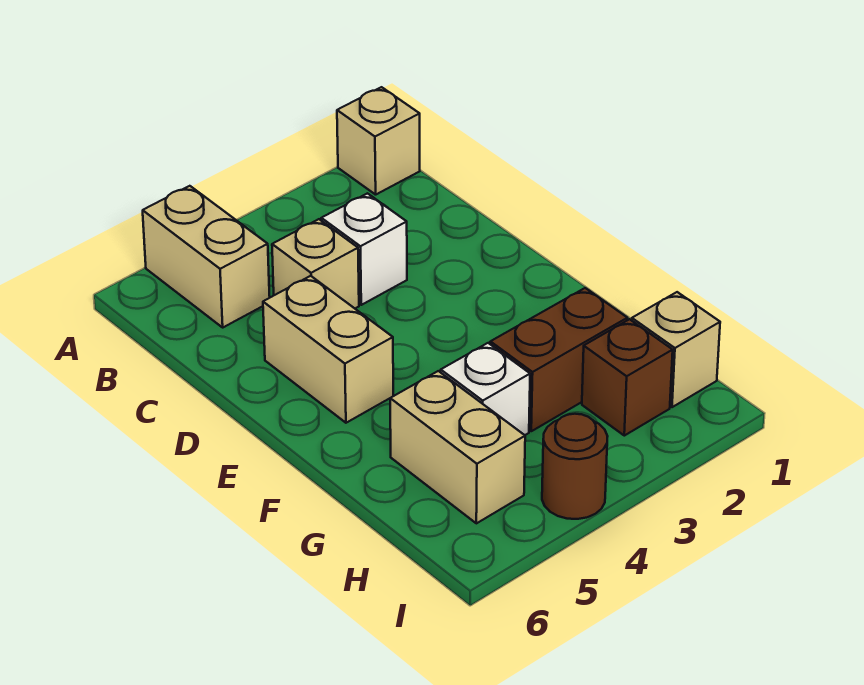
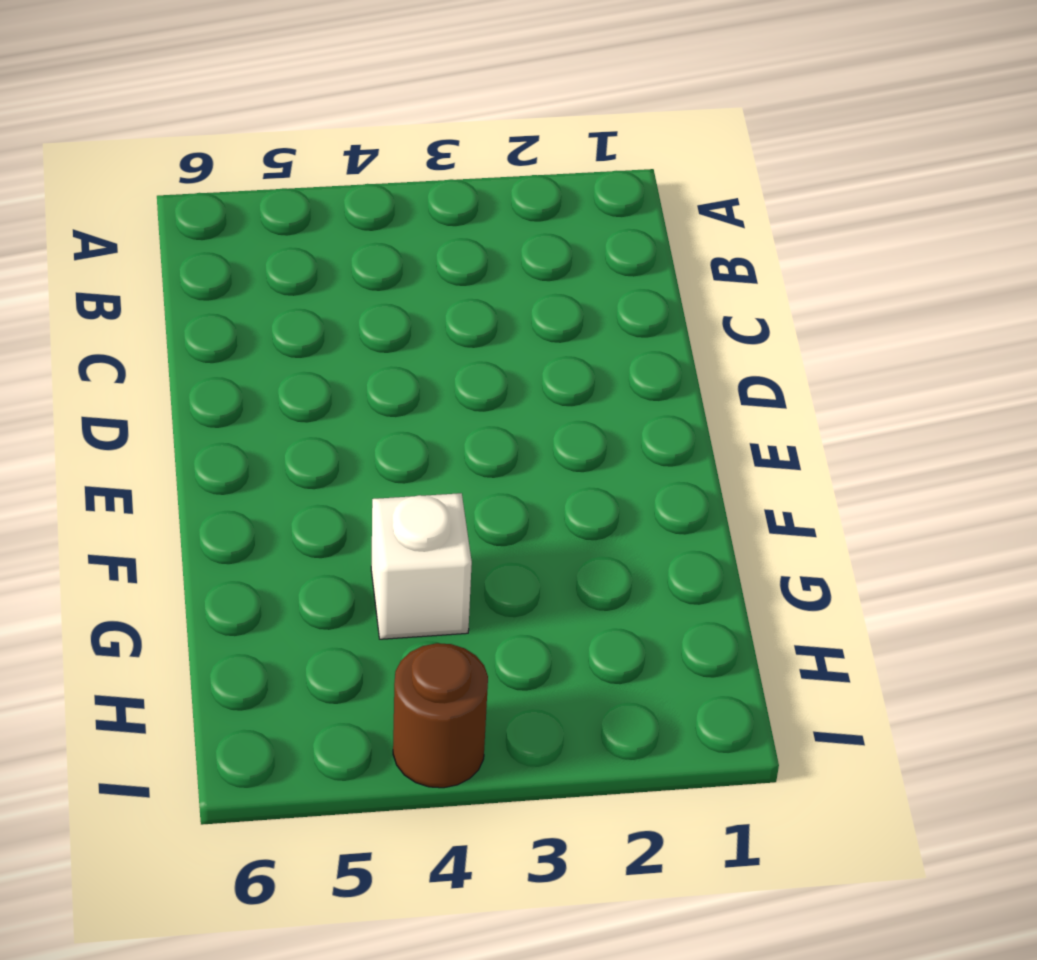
none -> tan brick A1 level 1
none -> tan brick A5:B5 level 1

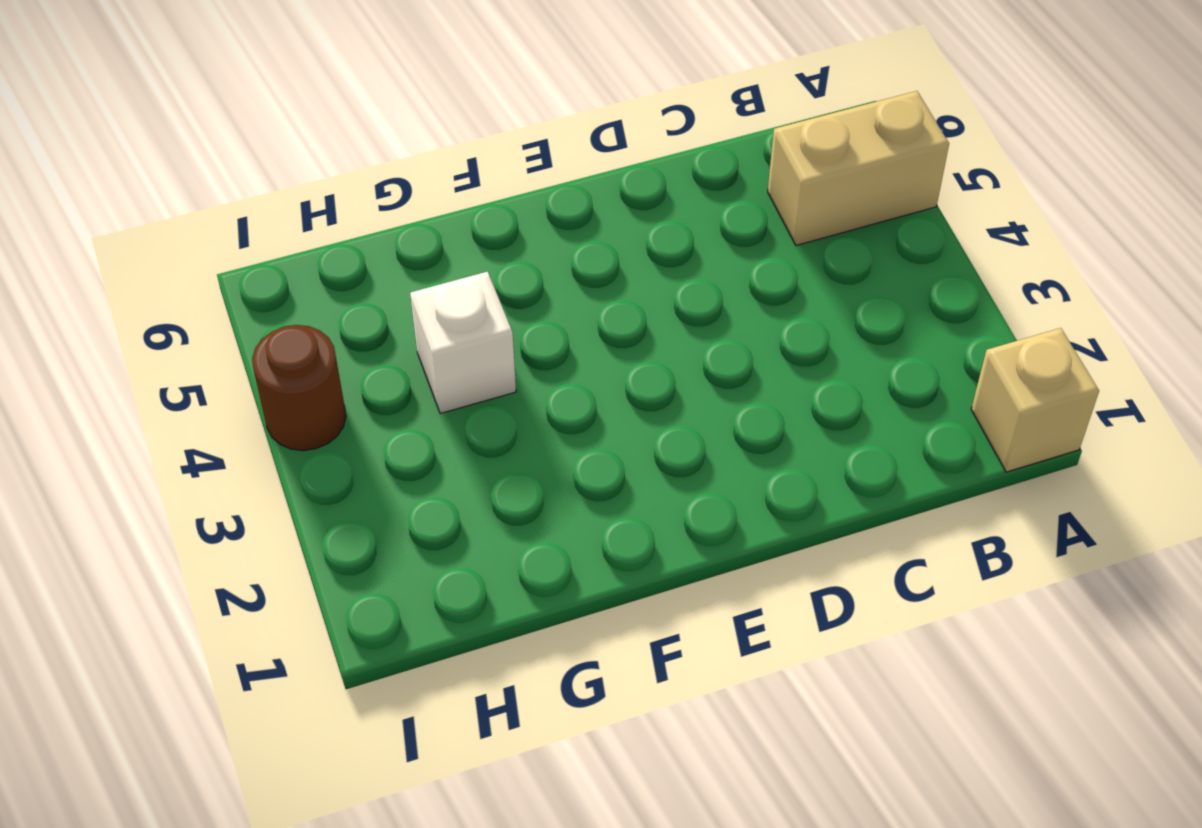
none -> white brick C3 level 1
none -> tan brick C4 level 1

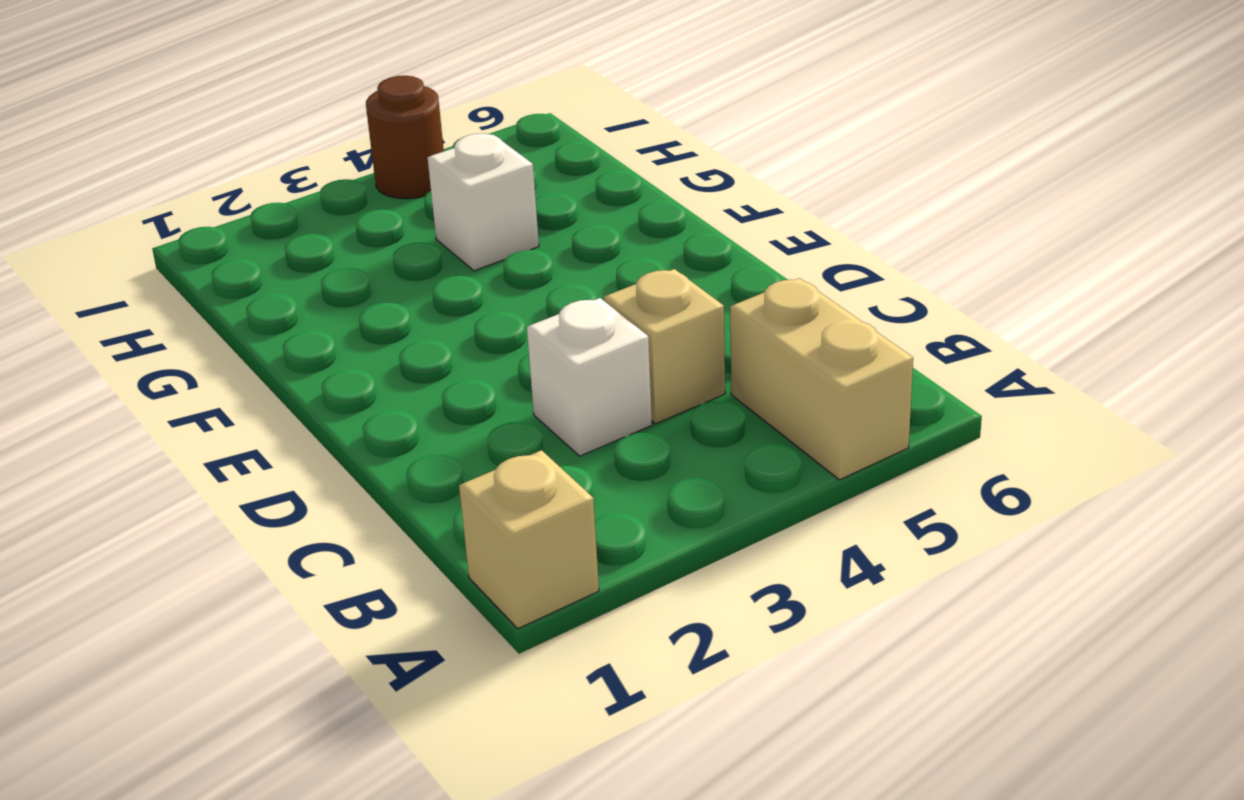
none -> tan brick D5:E5 level 1
none -> brown brick G2:G3 level 1

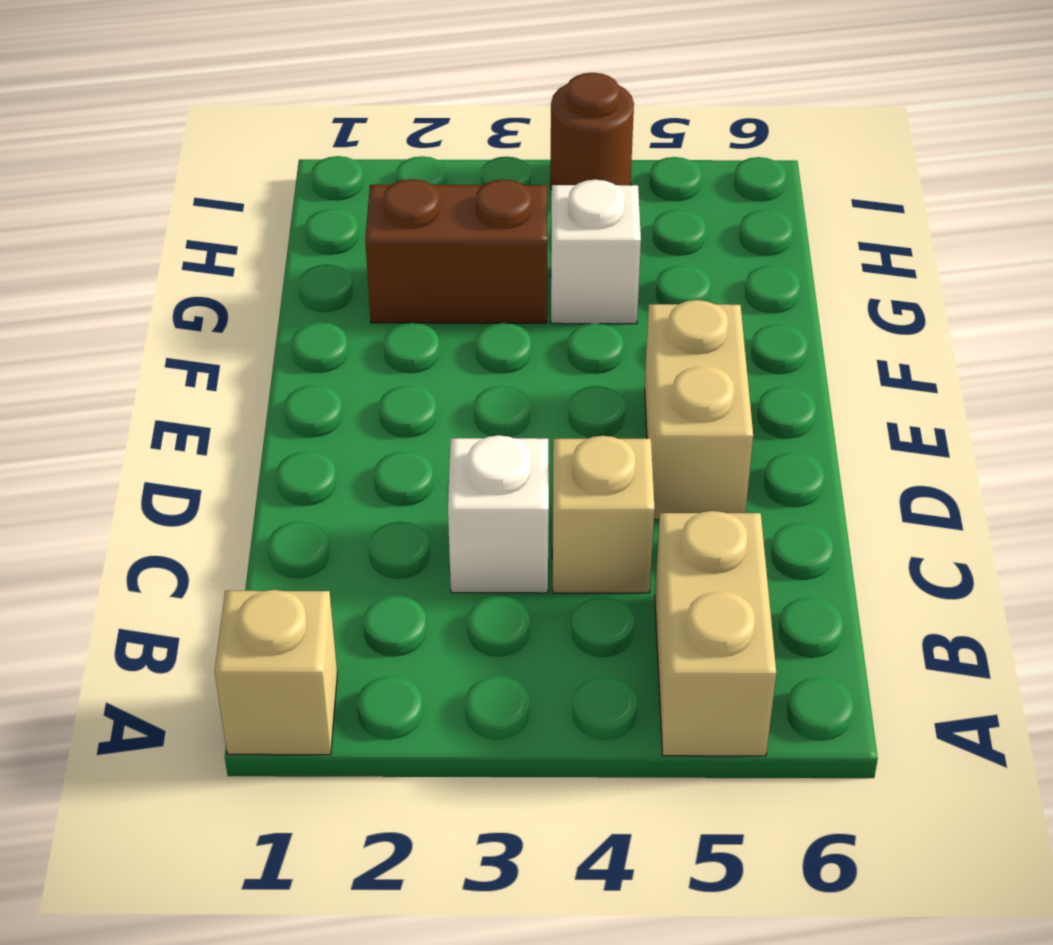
none -> tan brick G5:H5 level 1
none -> tan brick H1 level 1

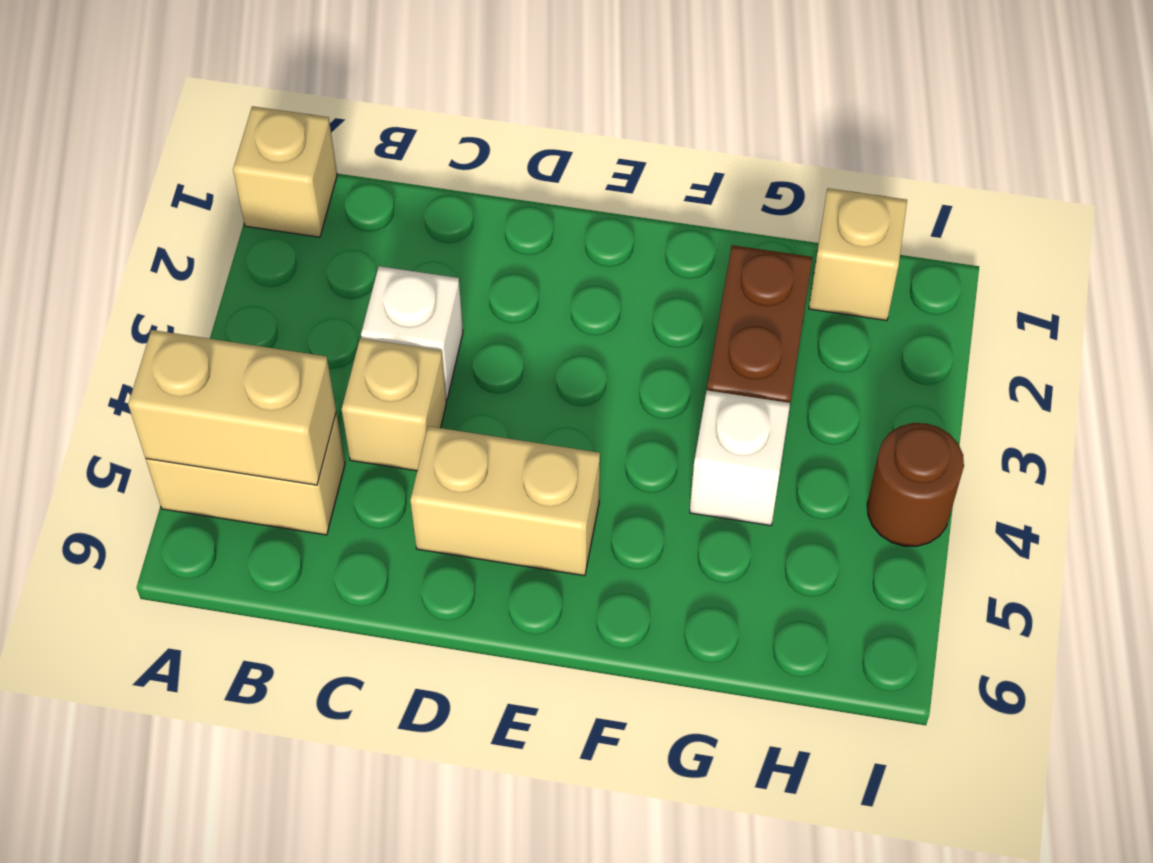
tan brick A5:B5 level 2 -> tan brick G5:H5 level 1
none -> brown brick H2 level 1

